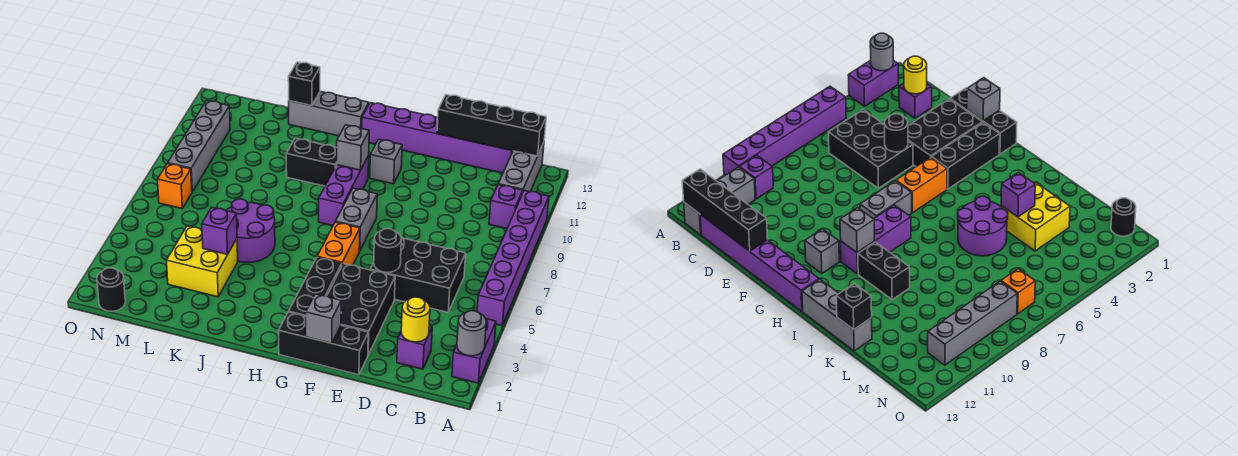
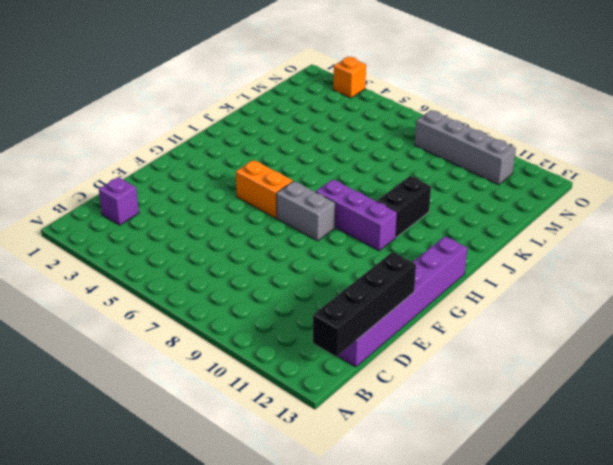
orange brick O3 level 1 -> orange brick N7 level 1
none -> purple brick A2:A3 level 1
none -> purple brick A5:A10 level 1
none -> purple brick B10 level 1

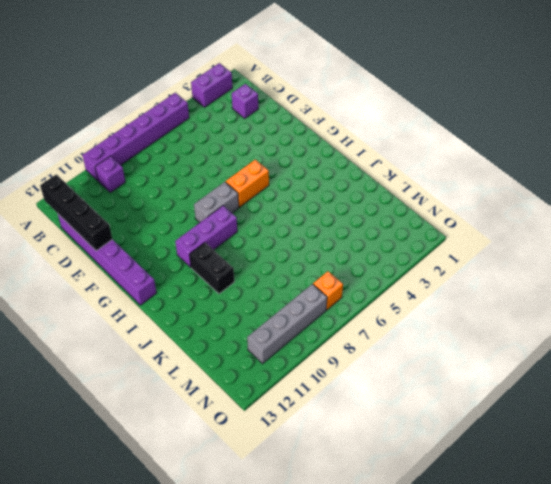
none -> grey brick B11:B13 level 1
none -> black brick C5:E6 level 1
none -> black brick E1:G1 level 1

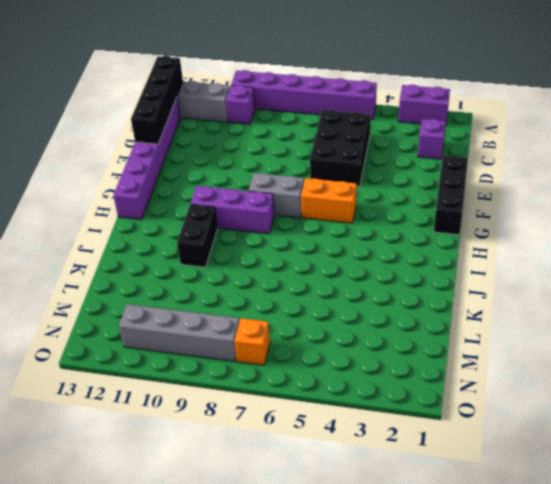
none -> black brick E2:F4 level 1
none -> black brick G2:G4 level 1
none -> grey brick G11 level 1

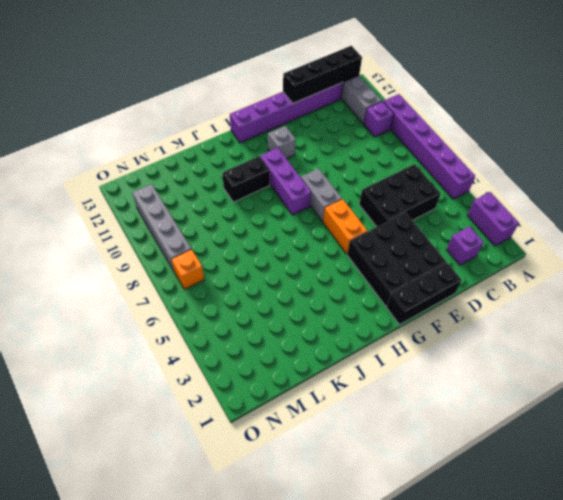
none -> grey brick I13:K13 level 1
none -> purple round brick J5:K6 level 1
none -> yellow brick K3:L4 level 1

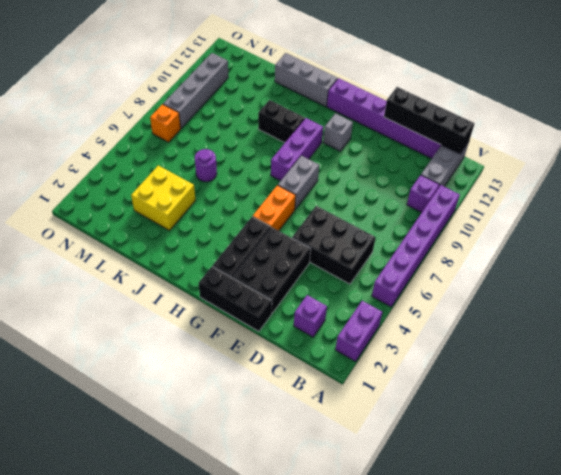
purple round brick K6 level 1 -> purple round brick J5:K6 level 1
none -> black round brick N1 level 1
none -> grey round brick A2 level 2
none -> yellow round brick C2 level 2

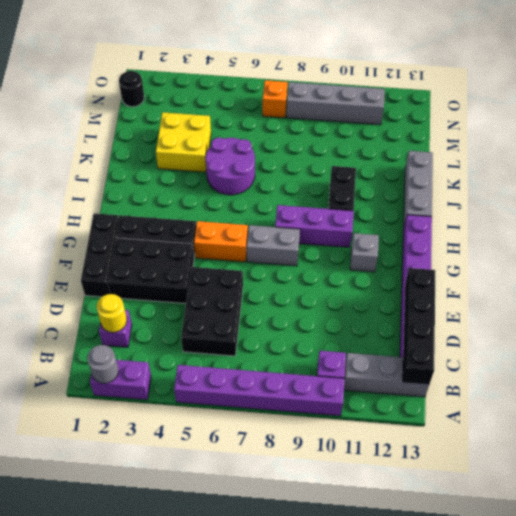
none -> black round brick E5 level 2
none -> grey brick F1 level 2
none -> grey brick H10 level 2

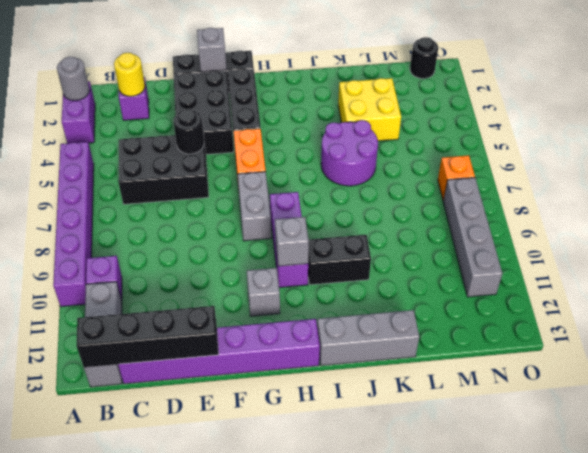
none -> purple brick K4 level 2
none -> black brick K13 level 2

